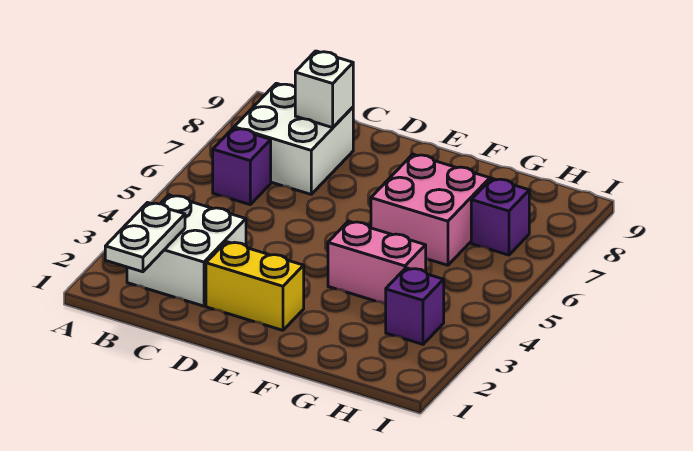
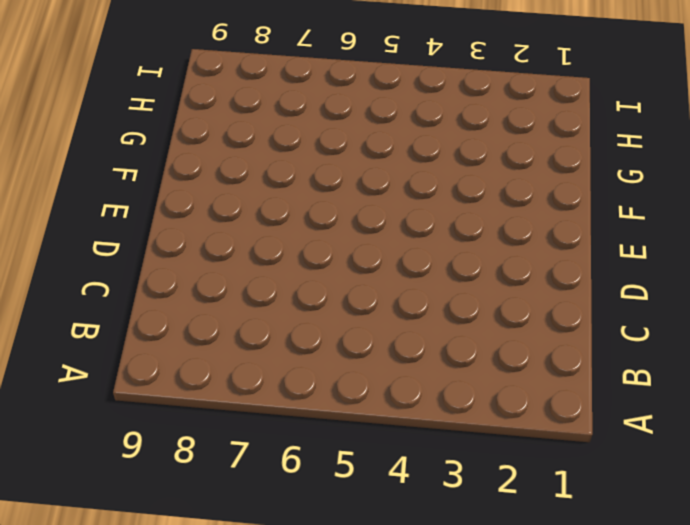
none -> white brick B2:C3 level 1
none -> purple brick B6 level 1

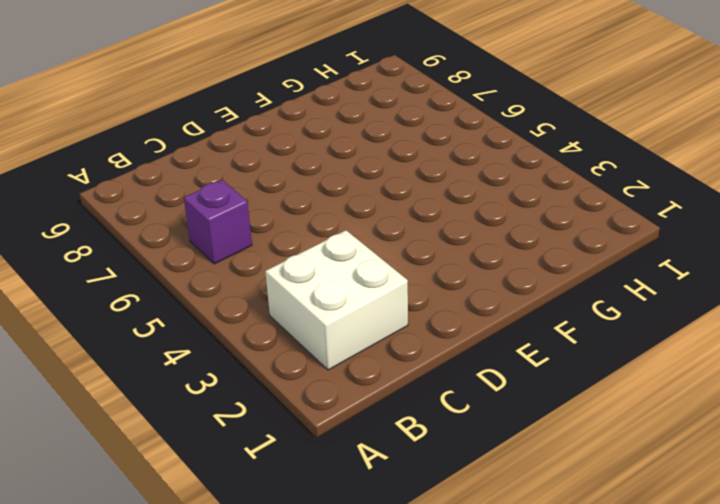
none -> white brick B7:C8 level 1
none -> yellow brick D2:E2 level 1

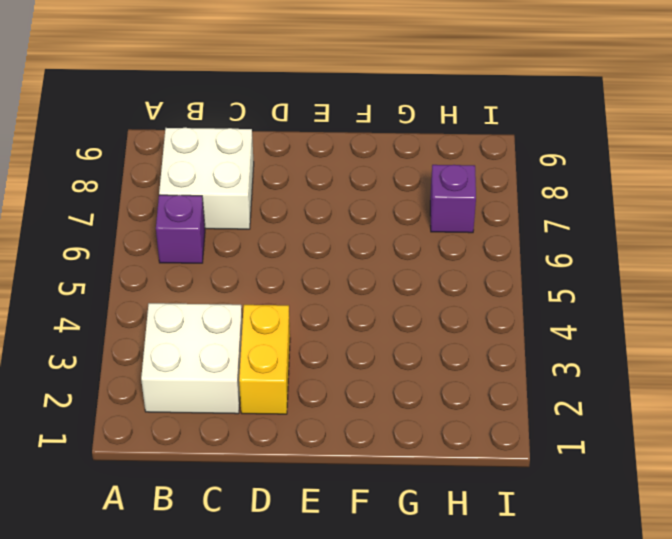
yellow brick D2:D3 level 1 -> yellow brick D2:E2 level 1
none -> pink brick F4:G4 level 1
none -> pink brick F6:G7 level 1

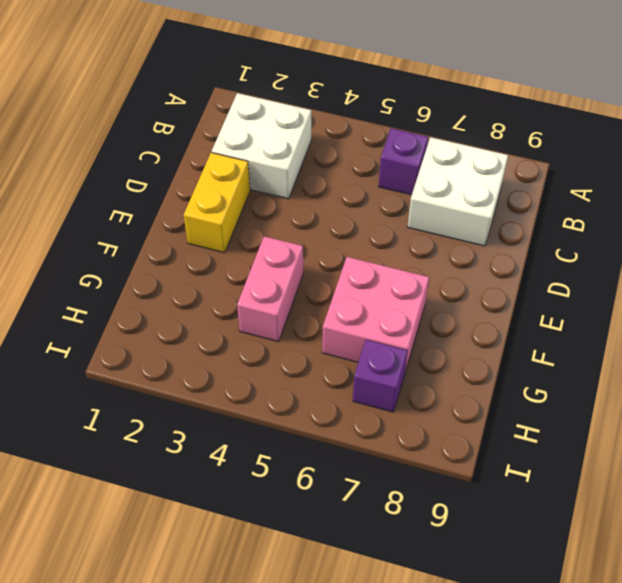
none -> purple brick H3 level 1
none -> white plate B1:B2 level 2

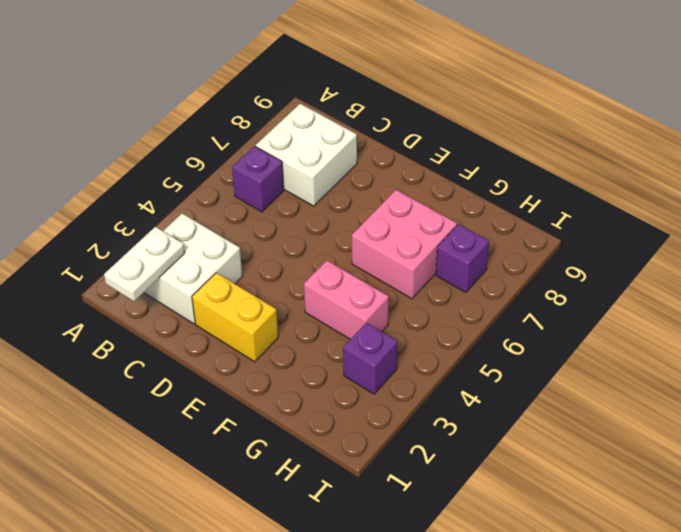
none -> white brick C8 level 2

